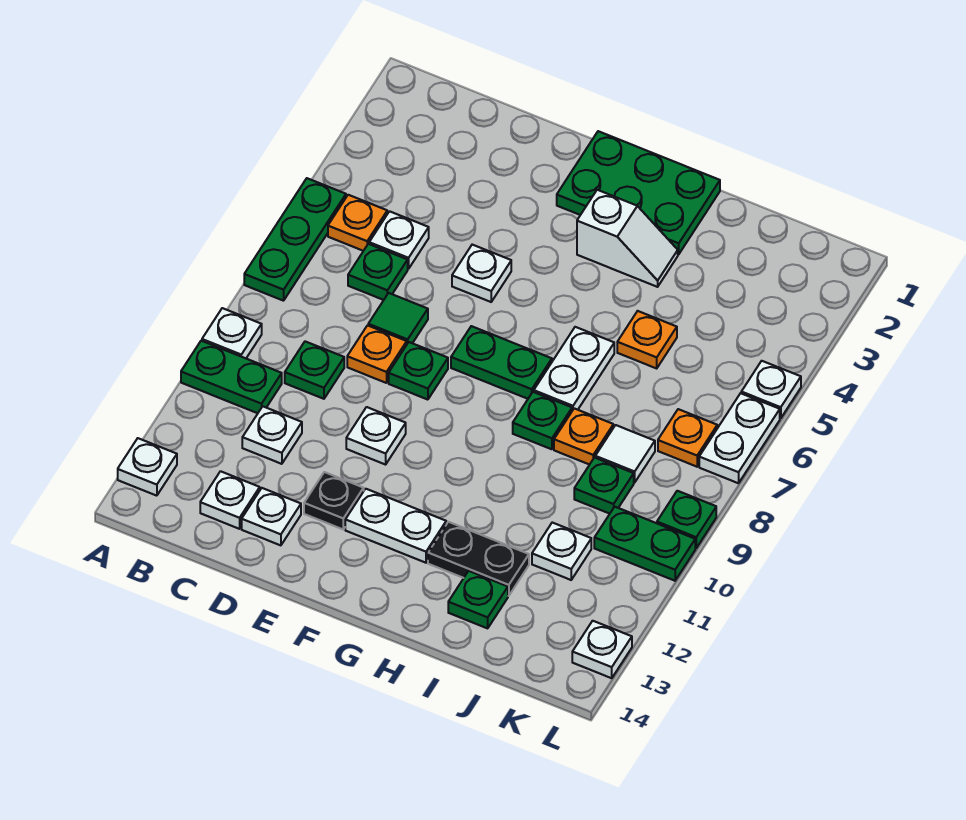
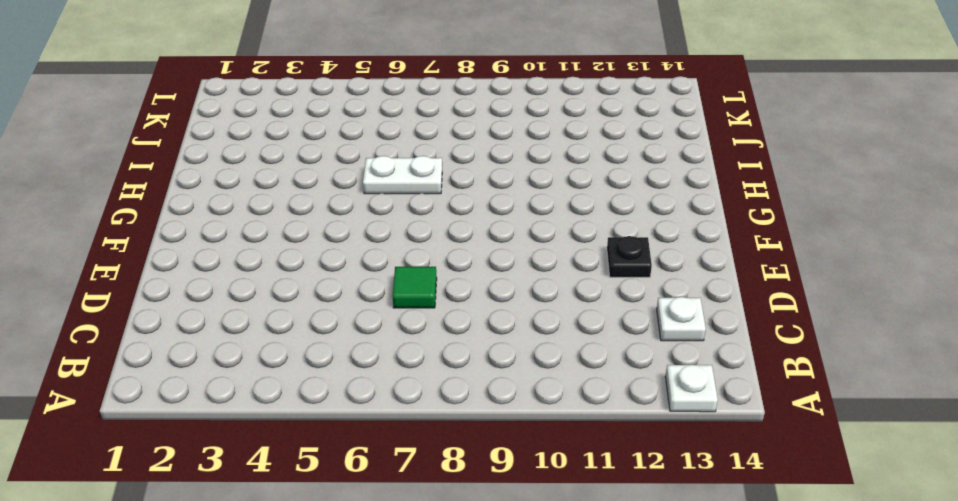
none -> green plate A5:A7 level 1
none -> white plate A9 level 1
none -> green plate A10:B10 level 1
none -> orange plate B5 level 1

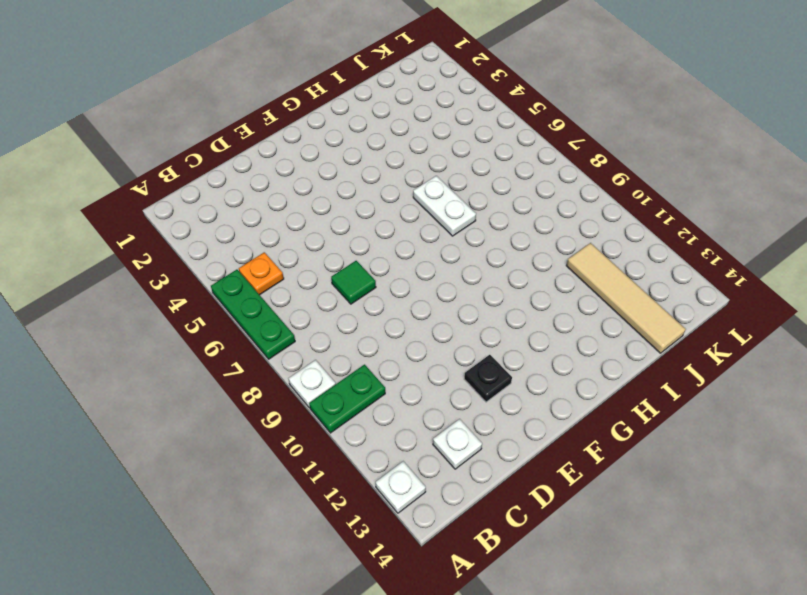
tan tile J11:J14 level 1 -> white plate J11 level 1
none -> white plate C5 level 1
none -> green plate C6 level 1
none -> green plate C9 level 1
none -> white plate C11 level 1

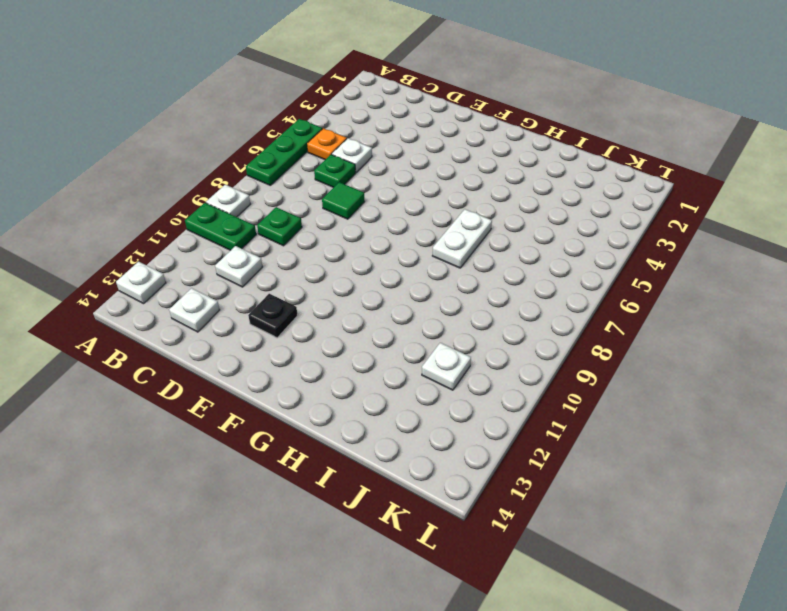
none -> orange plate D8 level 1
none -> white plate D13 level 1
none -> white plate E5 level 1
none -> green plate E8 level 1

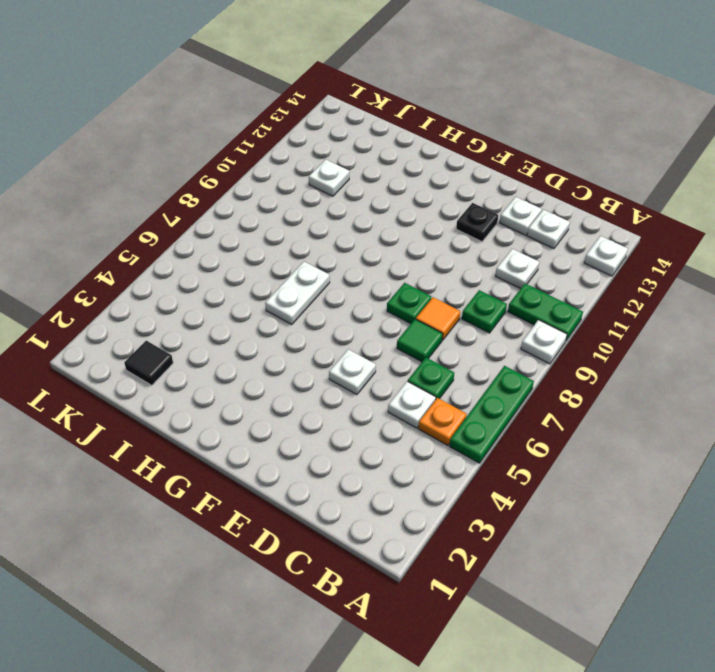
orange tile D8 level 1 -> orange plate D8 level 1
black tile J2 level 1 -> none
none -> white plate E10 level 1
none -> green plate F1:H2 level 1
none -> green plate F7:G7 level 1
none -> white plate F12:G12 level 1

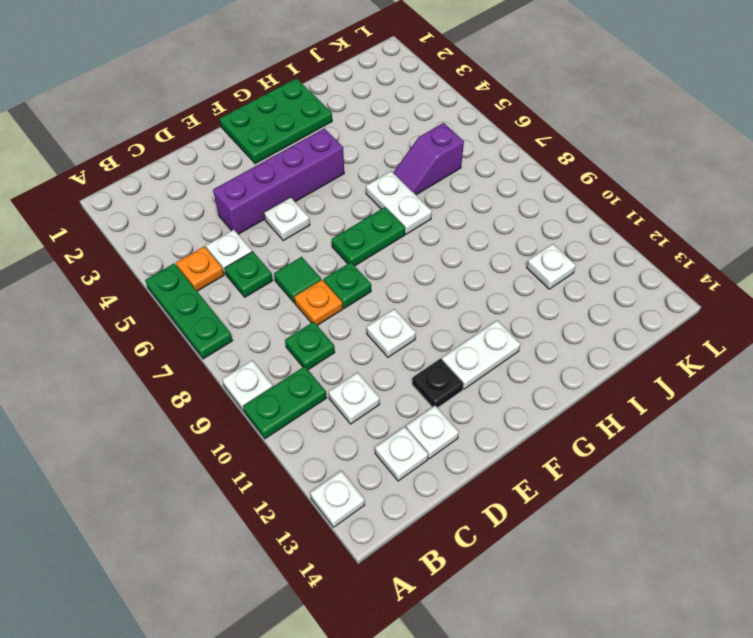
purple brick D4:G4 level 1 -> none
purple slope I6:J6 level 1 top J -> none
none -> white slope G3:H3 level 1 top G
none -> green plate H8 level 1
none -> black plate H12:I12 level 1
none -> orange plate I5 level 1

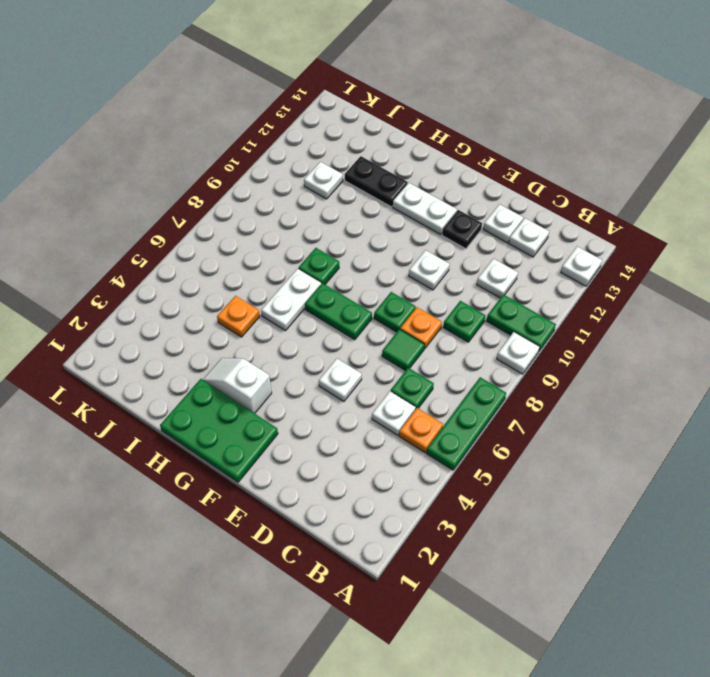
none -> orange plate I8 level 1
none -> green plate I13 level 1
none -> white tile J8 level 1
none -> green plate J9 level 1

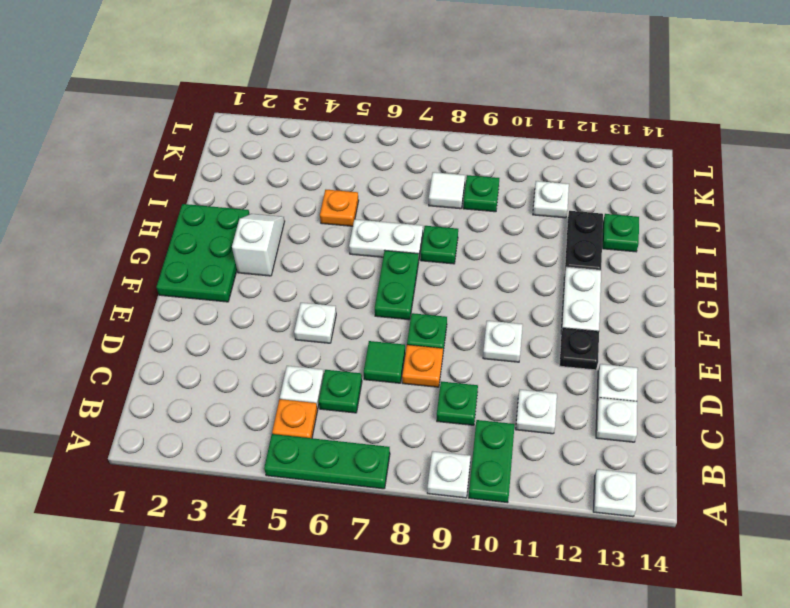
none -> orange plate I8 level 1
none -> orange plate K7 level 1
none -> green plate K10:L10 level 1
none -> white plate L5 level 1

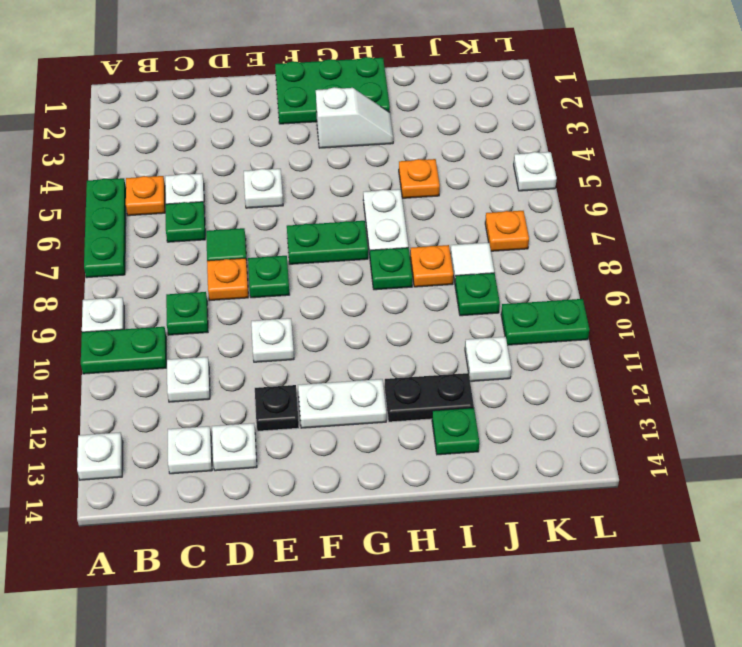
none -> white plate L6:L7 level 1
none -> green plate L9 level 1
none -> white plate L13 level 1

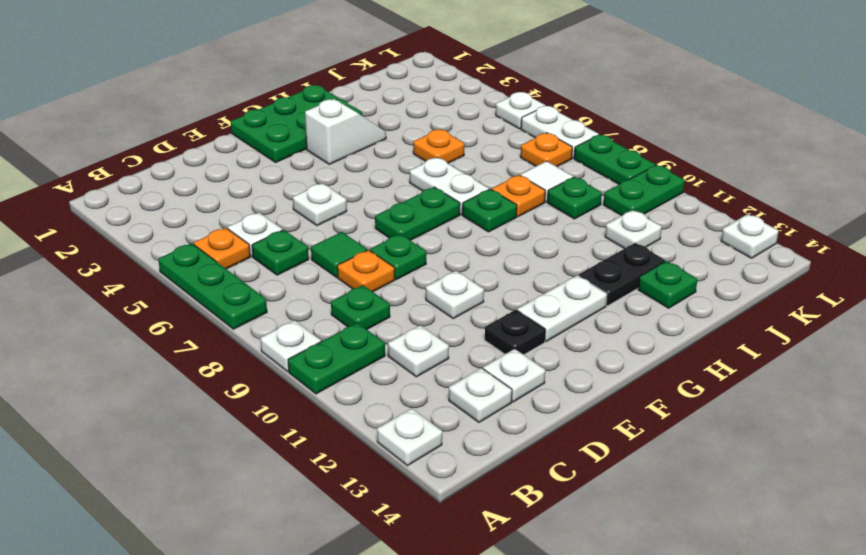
green plate L8:L9 level 1 -> green plate L9 level 1

